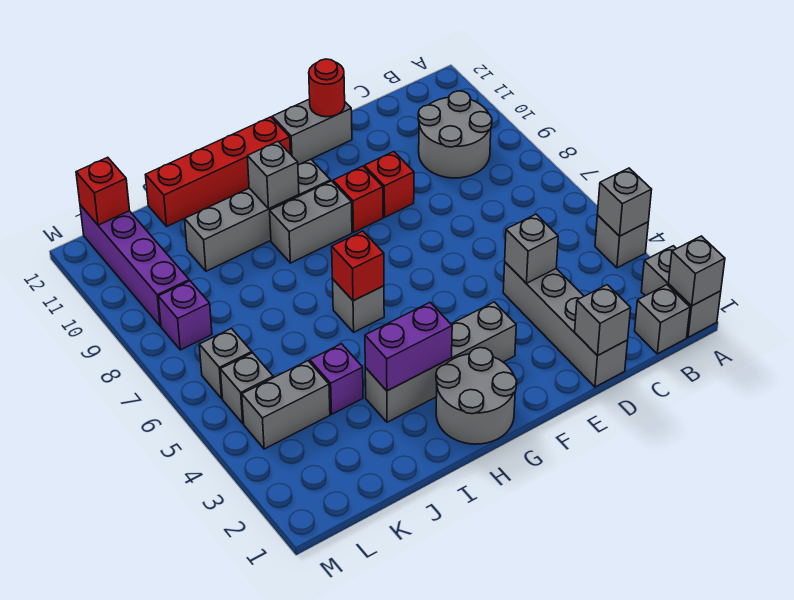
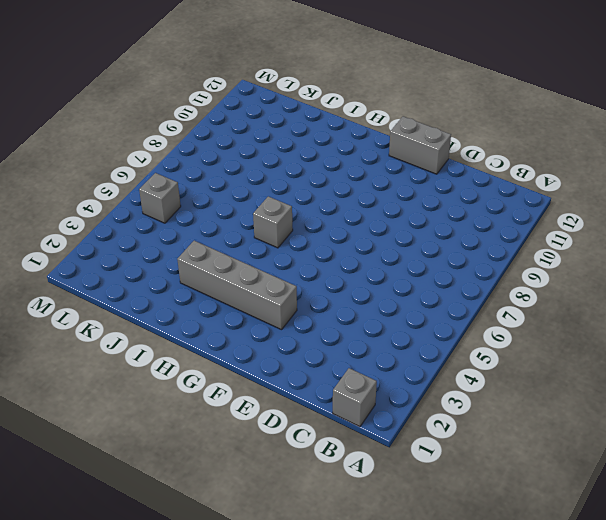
none -> grey brick A1:A2 level 1
none -> grey brick A4 level 1
none -> grey round brick B9:C10 level 1

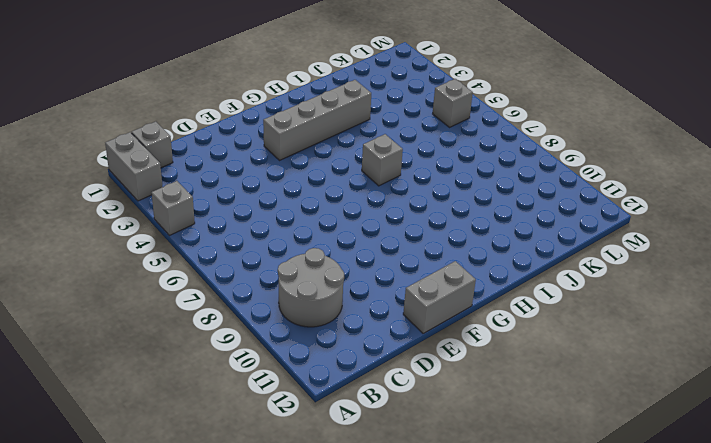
none -> grey brick D1:D4 level 1
none -> red brick E9 level 1
none -> red brick F9 level 1

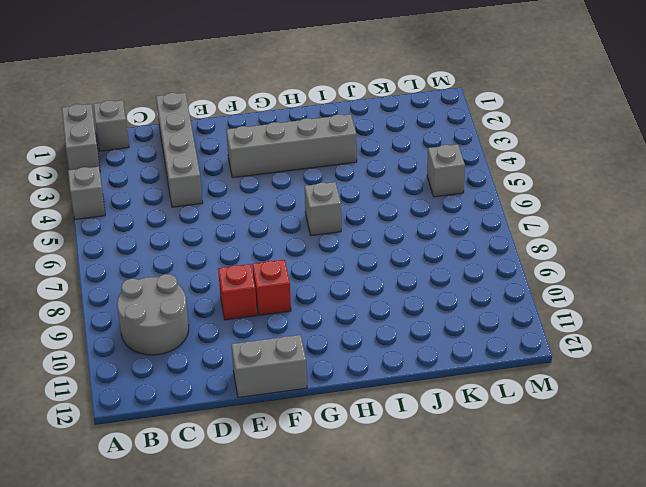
none -> grey round brick G1:H2 level 1
none -> grey brick G9:H9 level 1
none -> grey brick G10:J10 level 1

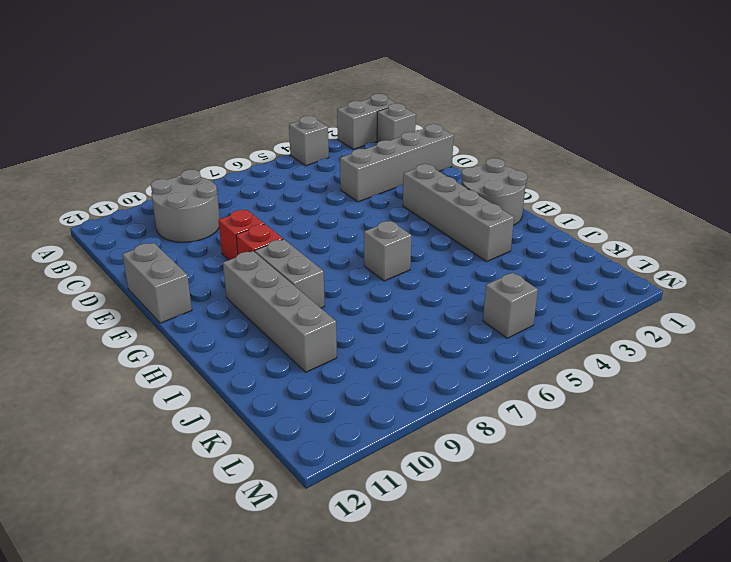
none -> red brick G12:J12 level 1
none -> purple brick J4 level 1
none -> grey brick K4:L4 level 1

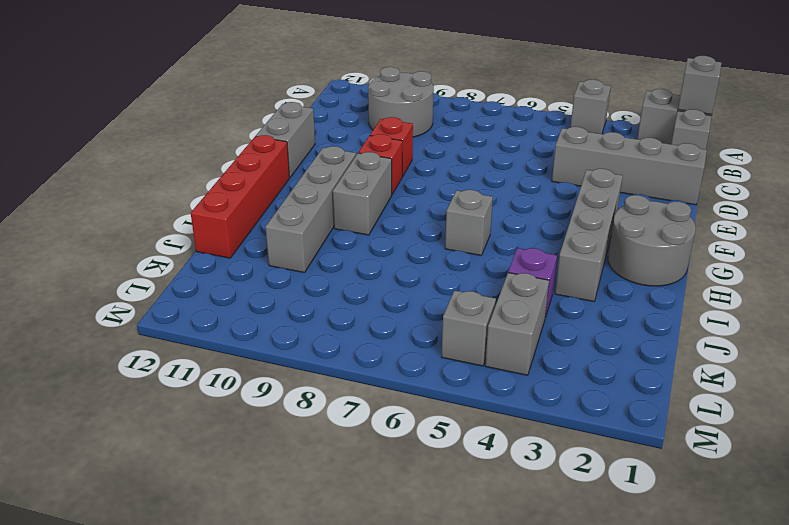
none -> grey brick L6 level 1
none -> purple brick L8 level 1
none -> purple brick L9:L12 level 1

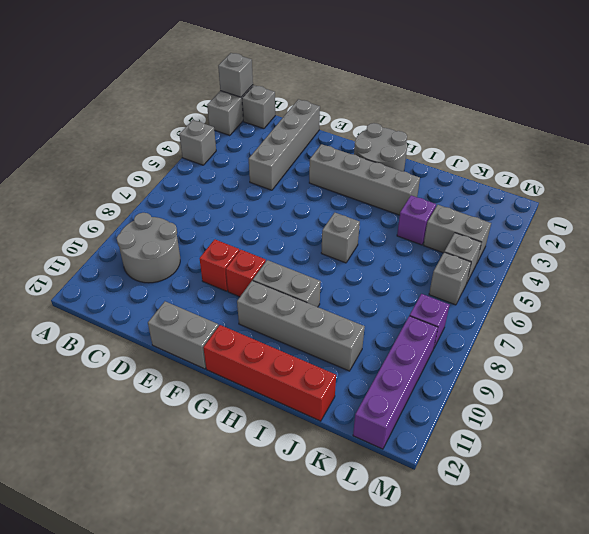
none -> grey brick A4 level 2
none -> grey brick D1 level 2
none -> grey brick D4 level 2

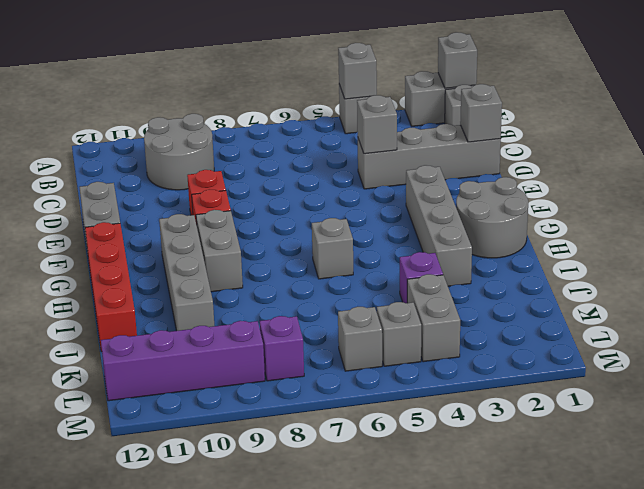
none -> red round brick E12 level 2
none -> purple brick H3:I3 level 2
none -> red brick H6 level 2

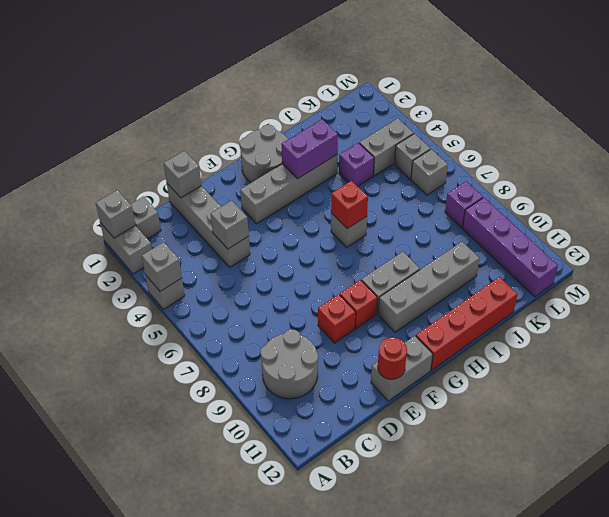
none -> grey brick H10 level 2
none -> red brick L12 level 2

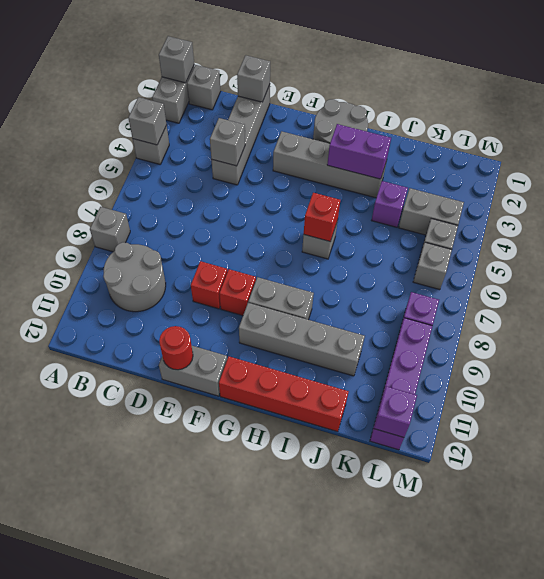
grey brick A8 level 1 -> grey brick H10 level 2
purple brick L12 level 2 -> red brick L12 level 2

